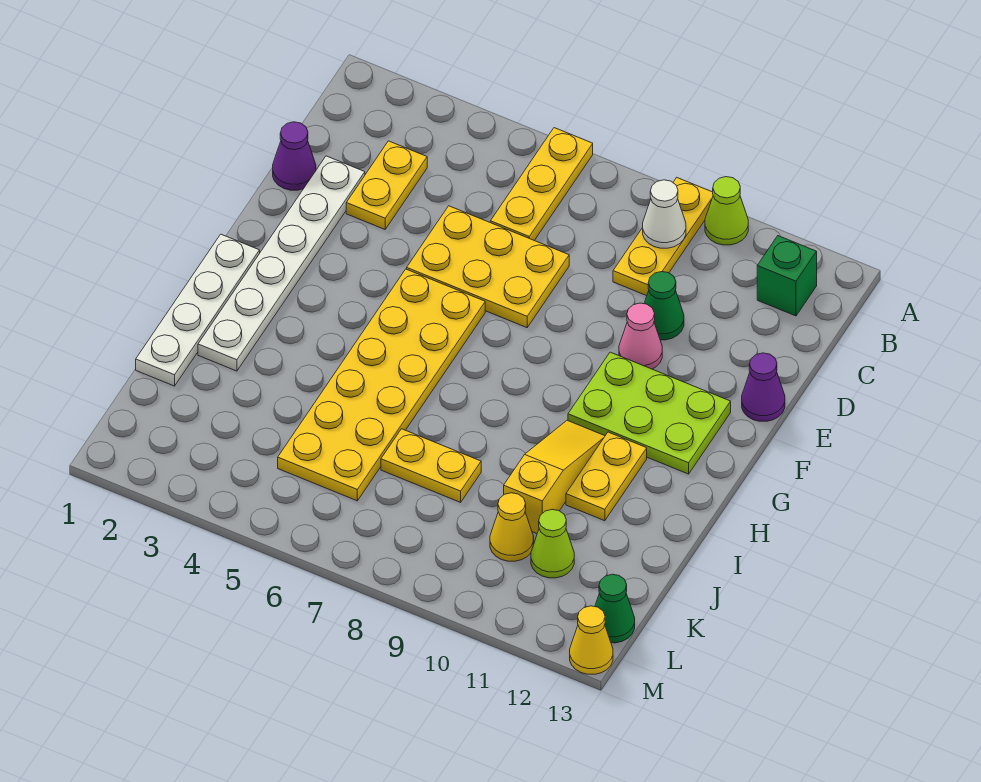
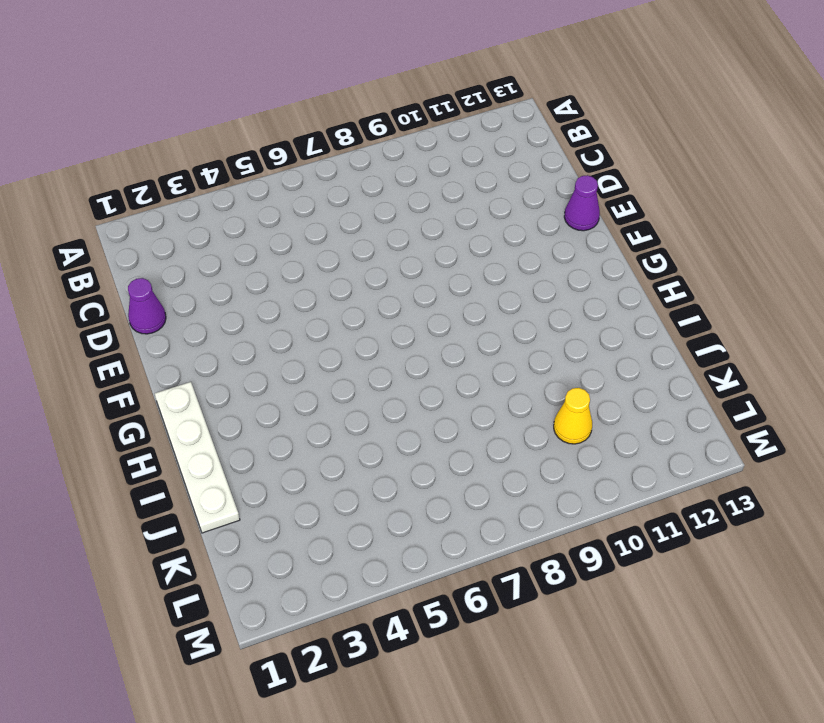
none -> yellow plate A6:C6 level 1
none -> yellow plate A9:C9 level 1
none -> lime cone A10 level 1

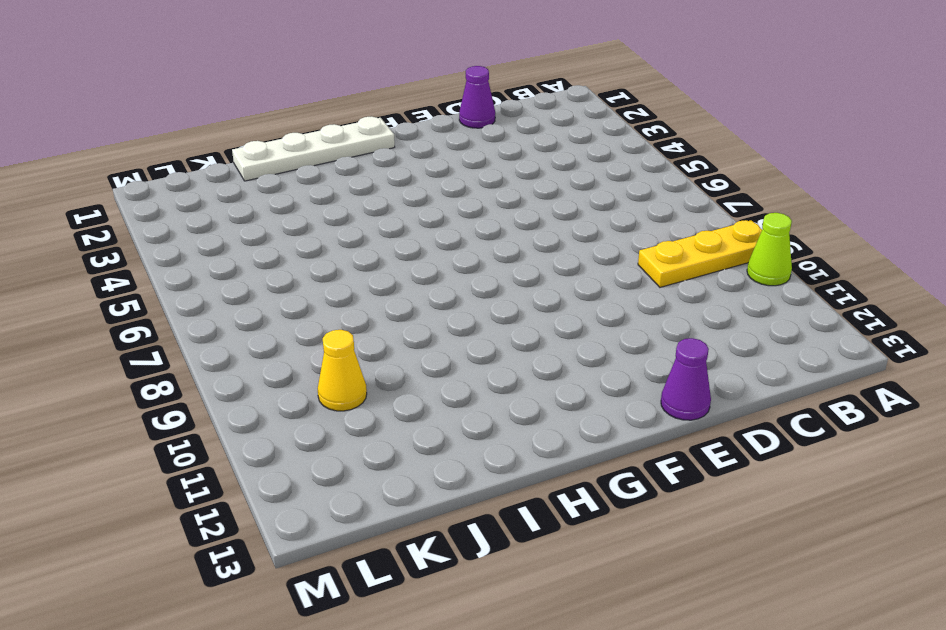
none -> yellow plate A6:C6 level 1
none -> green brick B12 level 1
none -> yellow plate C3:D3 level 1

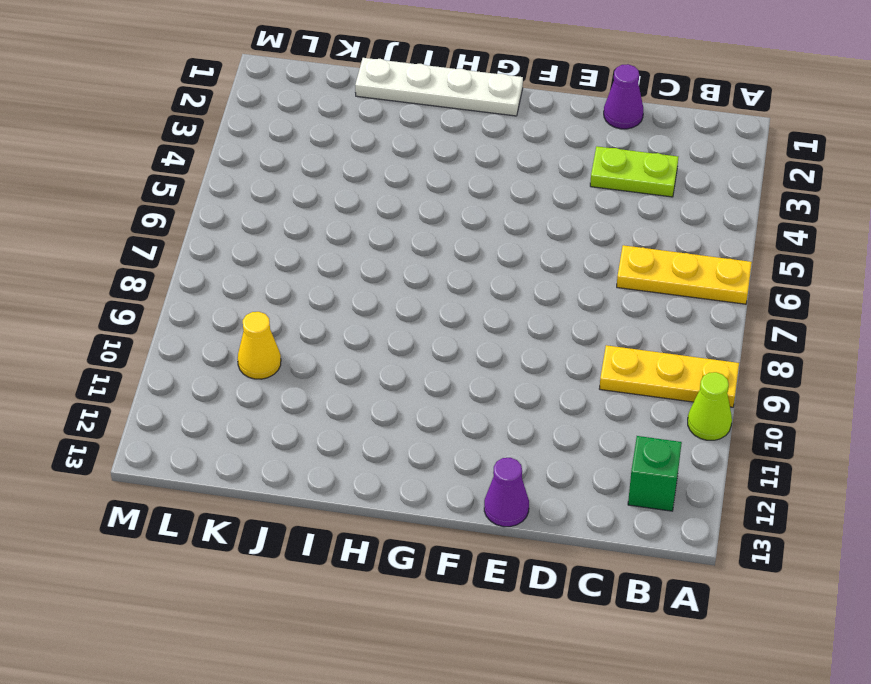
lime plate C3:D3 level 1 -> yellow plate C3:D3 level 1
none -> white plate D2:I2 level 1
none -> yellow plate D5:E7 level 1
none -> green cone D10 level 1

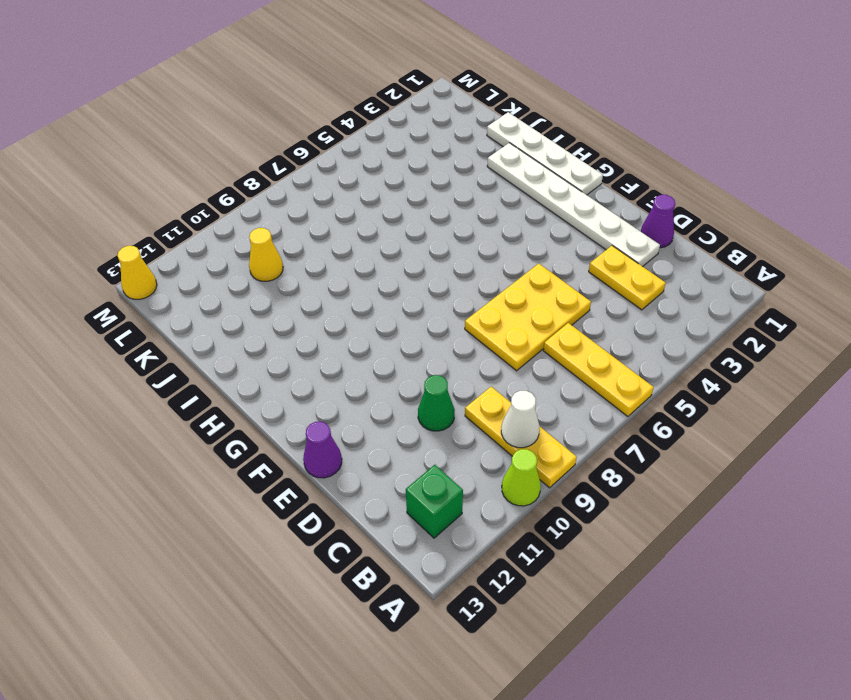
none -> pink cone E10 level 1
none -> yellow plate F5:K6 level 1
none -> lime plate F10:G12 level 1

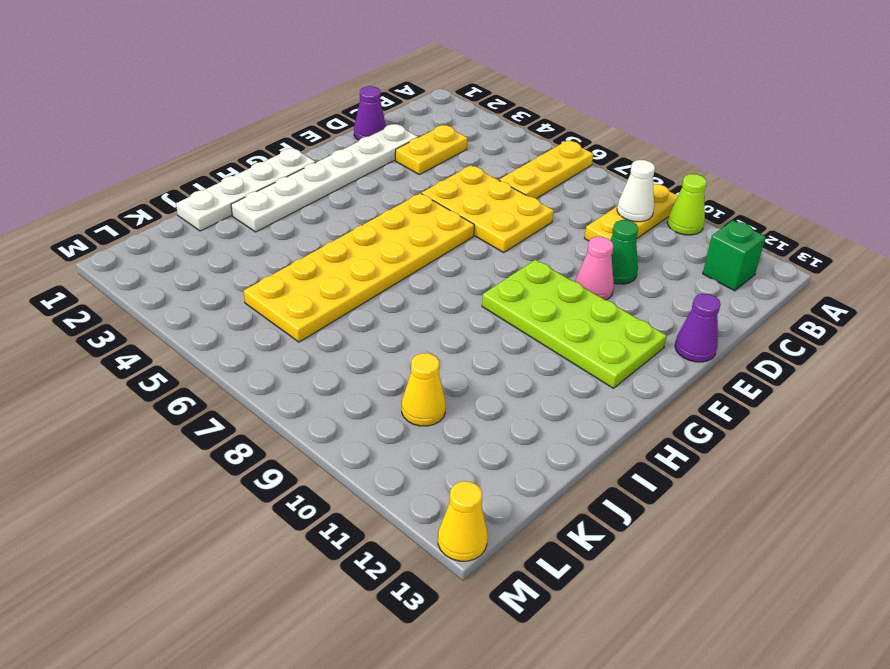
lime plate F9:G12 level 1 -> lime plate F10:G12 level 1
none -> yellow slope H10:J10 level 1 top J
none -> yellow plate H11:I11 level 1
none -> yellow plate J7:J8 level 1

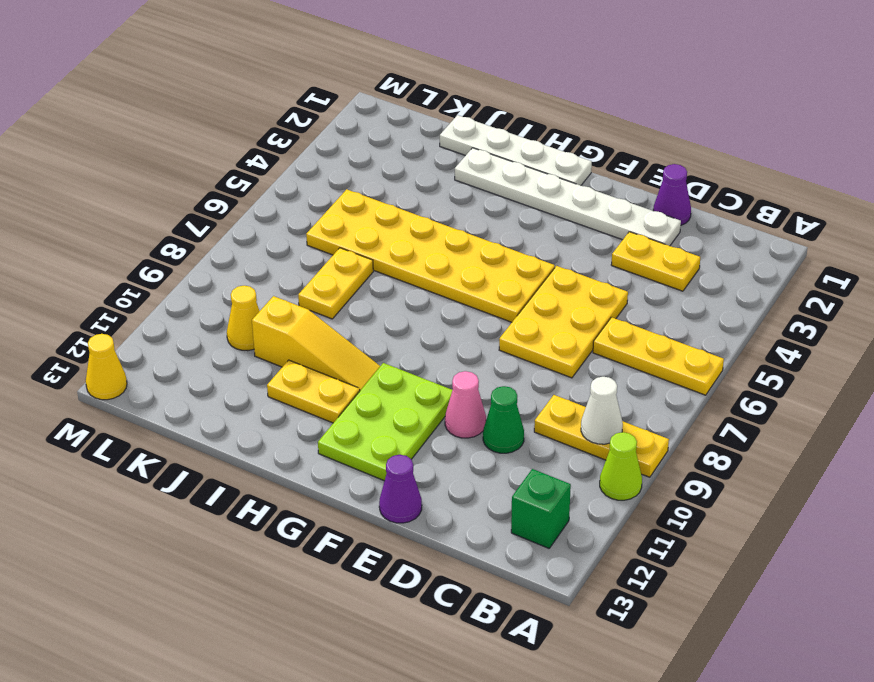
none -> lime cone K11 level 1
none -> green cone L13 level 1

